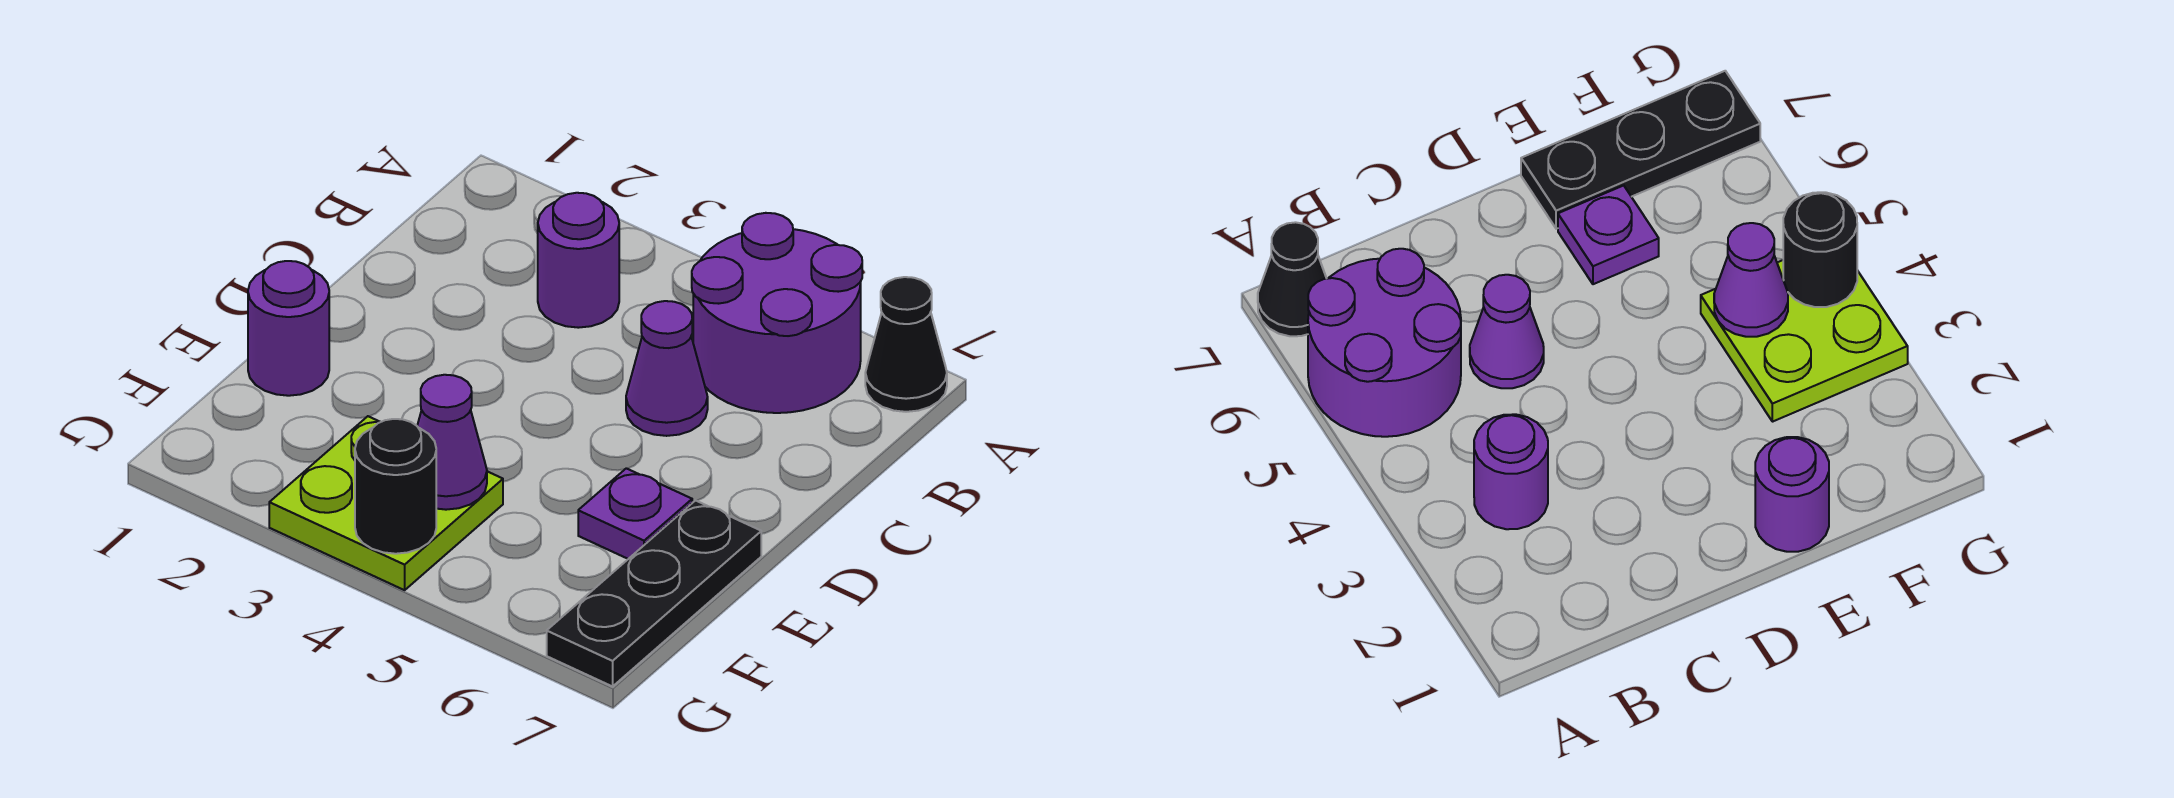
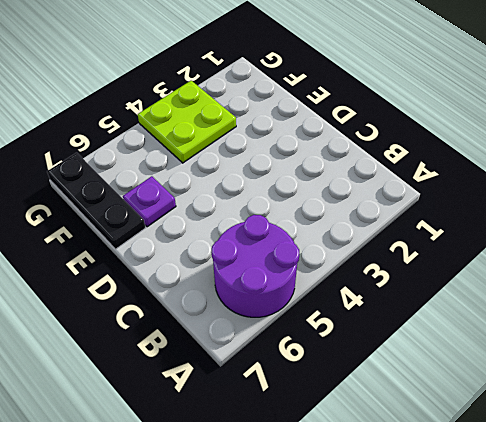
none -> black cone A7 level 1
none -> purple round brick B3 level 1

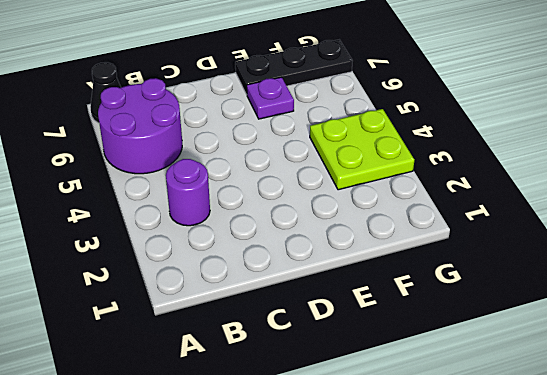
none -> purple cone C5 level 1
none -> purple round brick E1 level 1

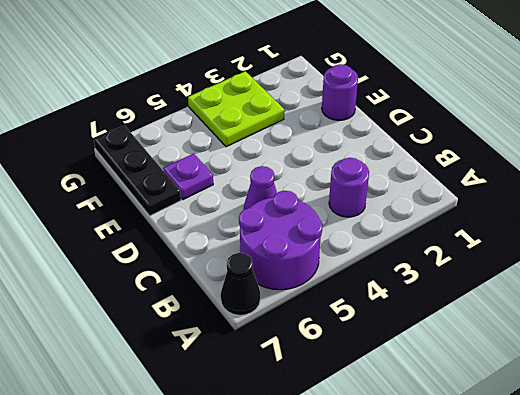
none -> purple cone F4 level 2
none -> black round brick G4 level 2

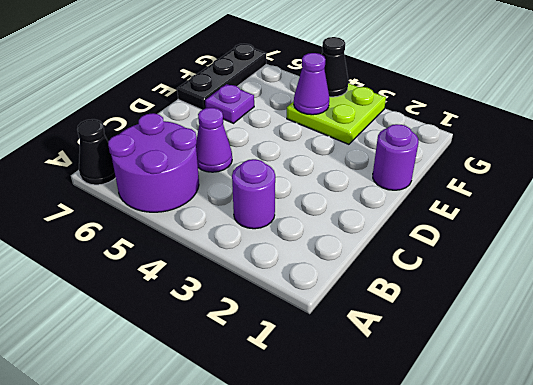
black cone G4 level 2 -> black round brick G4 level 2

